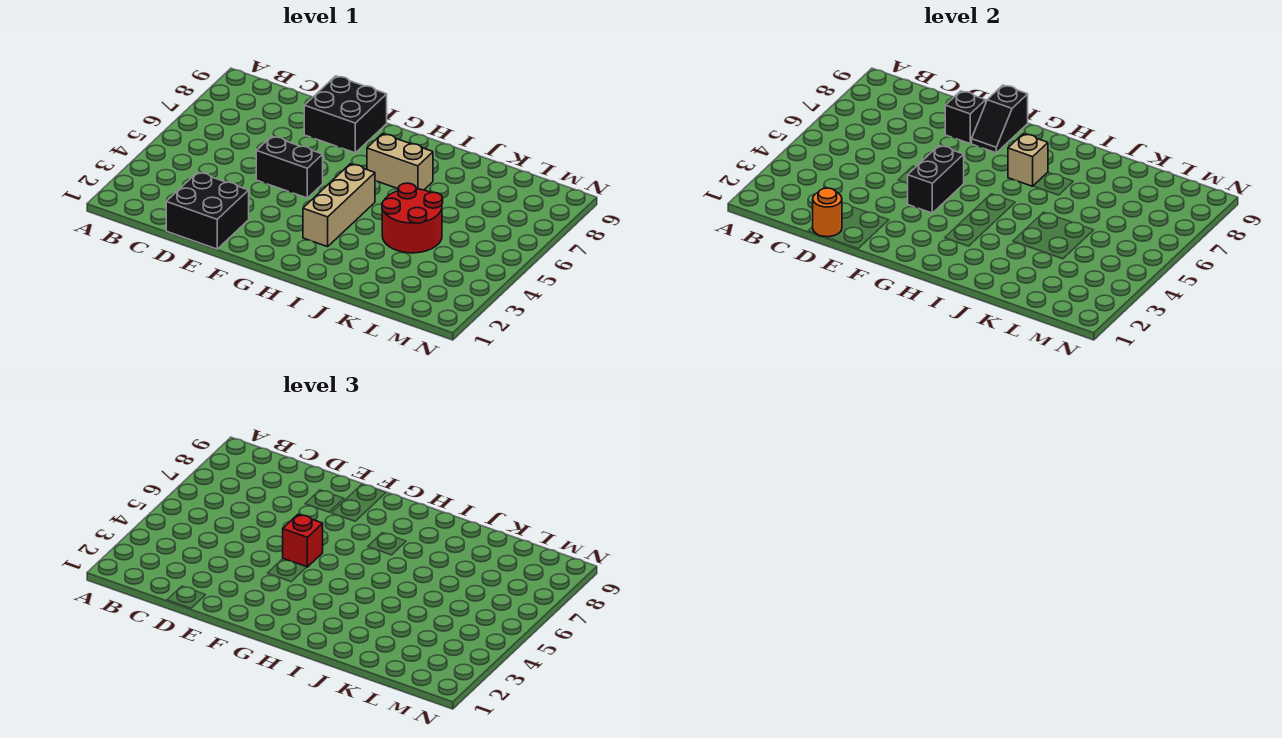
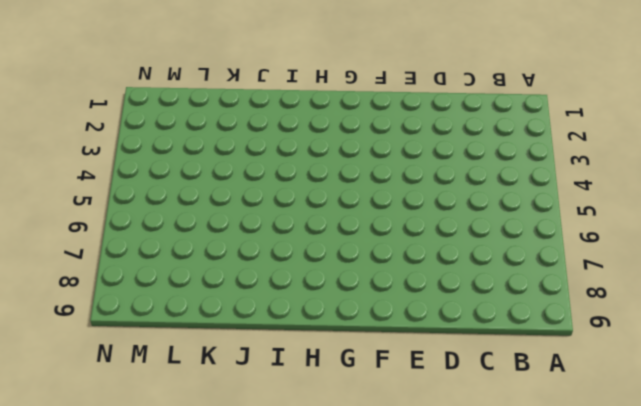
none -> black brick D1:E2 level 1
none -> black brick E5:F5 level 1
none -> black brick E8:F9 level 1

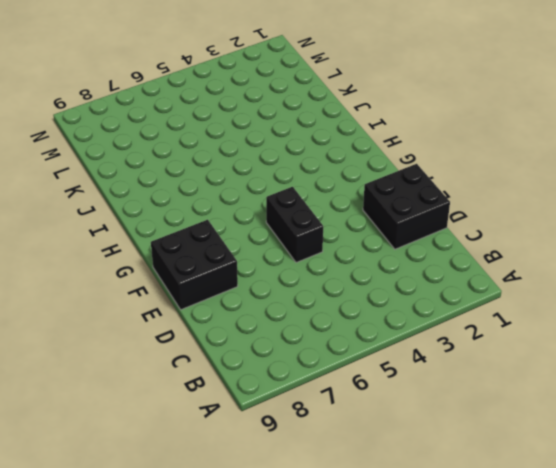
none -> tan brick H3:H5 level 1
none -> tan brick H7:I7 level 1
none -> red round brick J4:K5 level 1

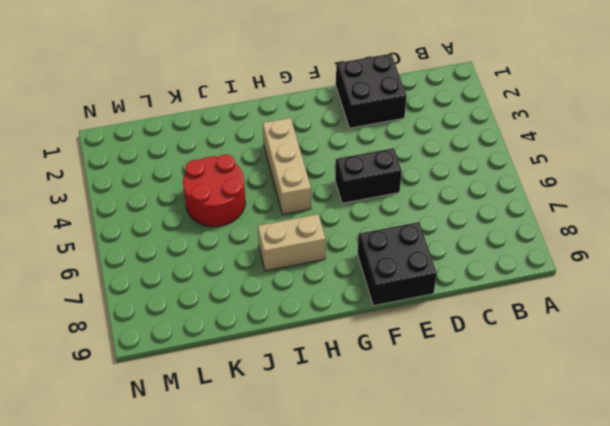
none -> orange round brick D1 level 2
none -> black brick E8 level 2
none -> black brick F4:F5 level 2

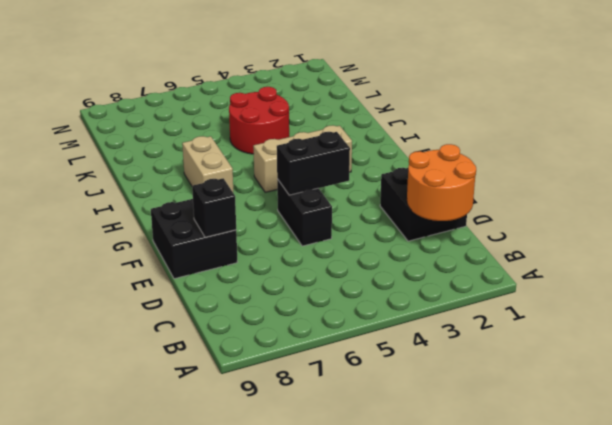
orange round brick C1:D2 level 2 -> orange round brick D1 level 2
none -> black slope F8:F9 level 2 top 9
none -> tan brick H7 level 2
none -> red brick F5 level 3

